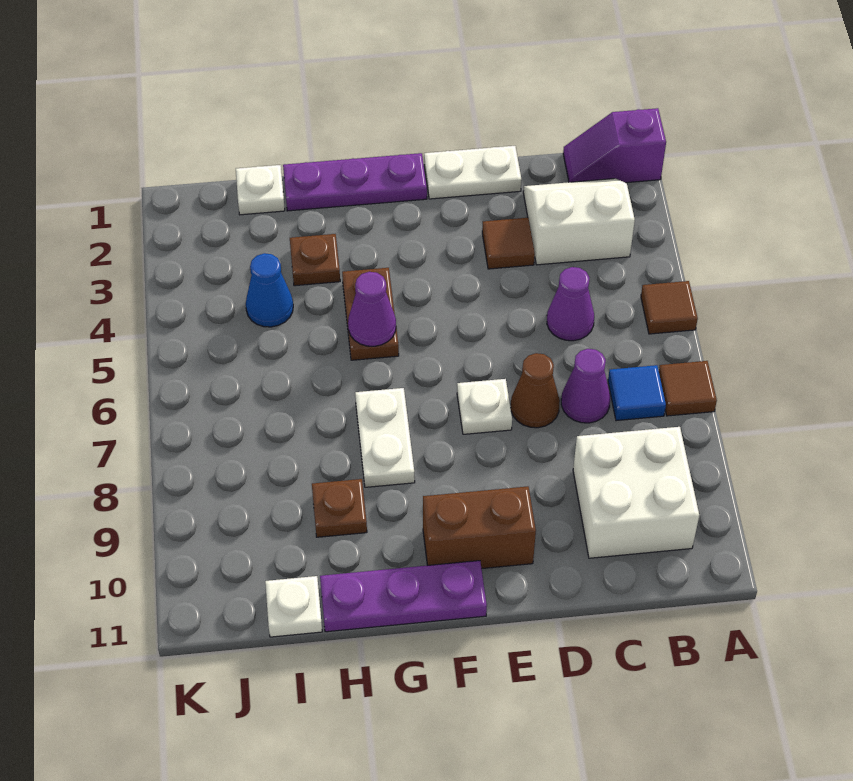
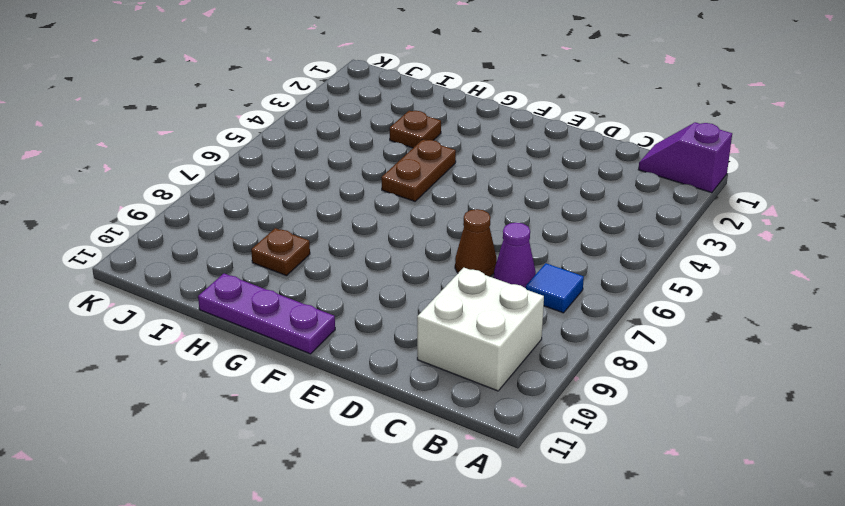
none -> brown tile A5 level 1
none -> brown tile A7 level 1
none -> white slope B2:C3 level 1 top 3

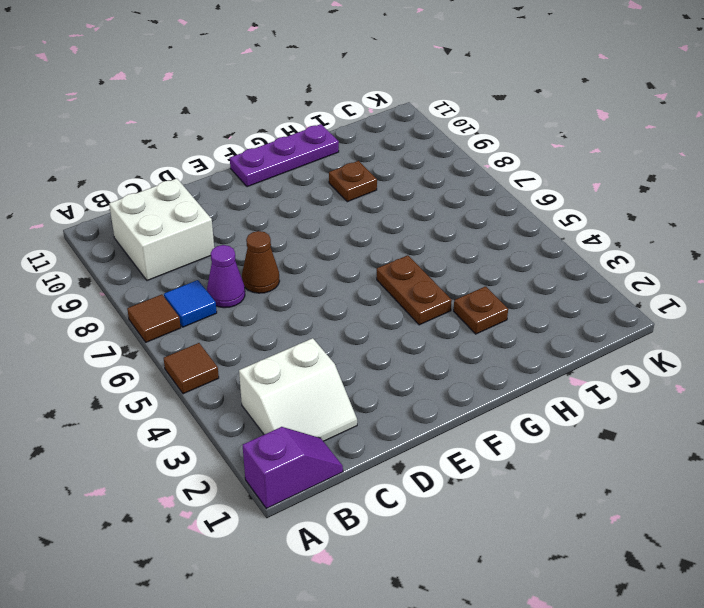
none -> purple cone C5 level 1
none -> white plate D1:E1 level 1
none -> brown tile D3 level 1

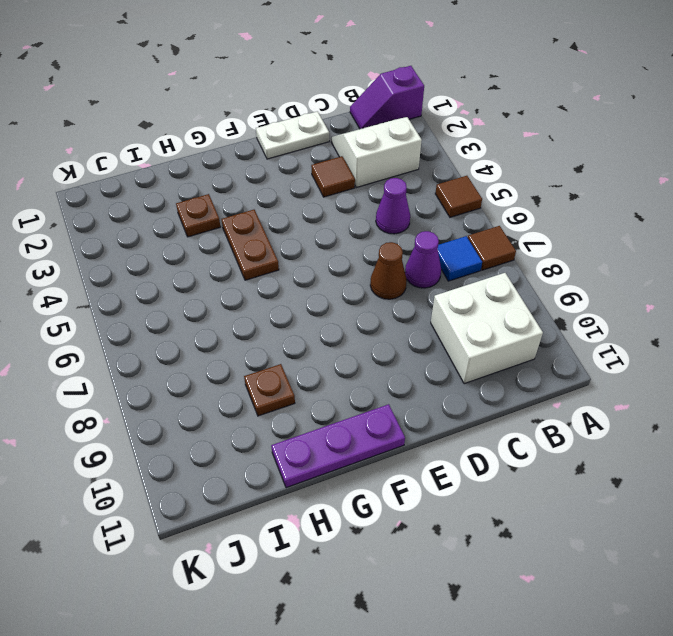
none -> white plate E7 level 1
none -> brown brick E10:F10 level 1
none -> purple plate F1:H1 level 1

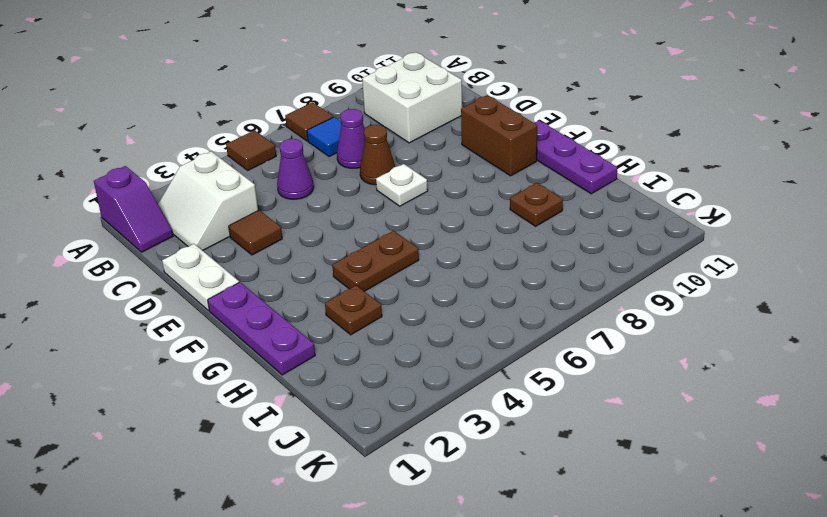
none -> white plate G7:G8 level 1
none -> white plate I1 level 1
none -> blue cone I4 level 1

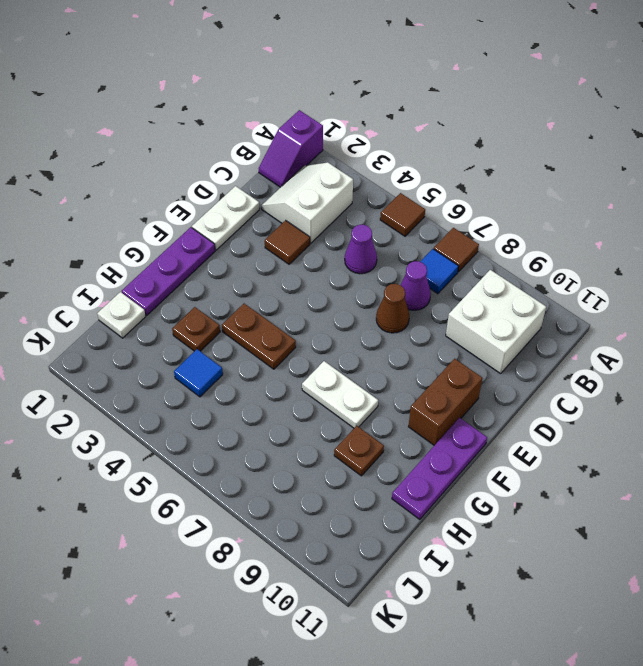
blue tile I4 level 1 -> blue cone I4 level 1
none -> white plate E7 level 1
none -> white plate I11 level 1
none -> purple cone G5 level 2

